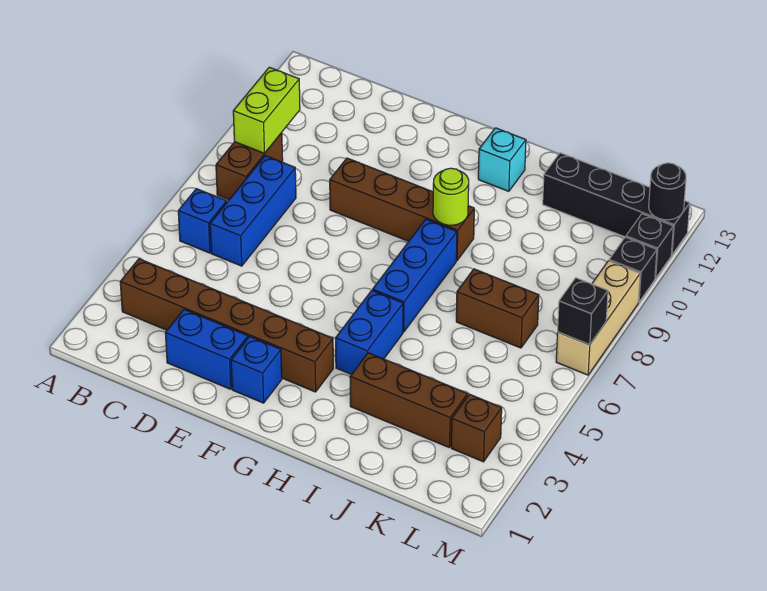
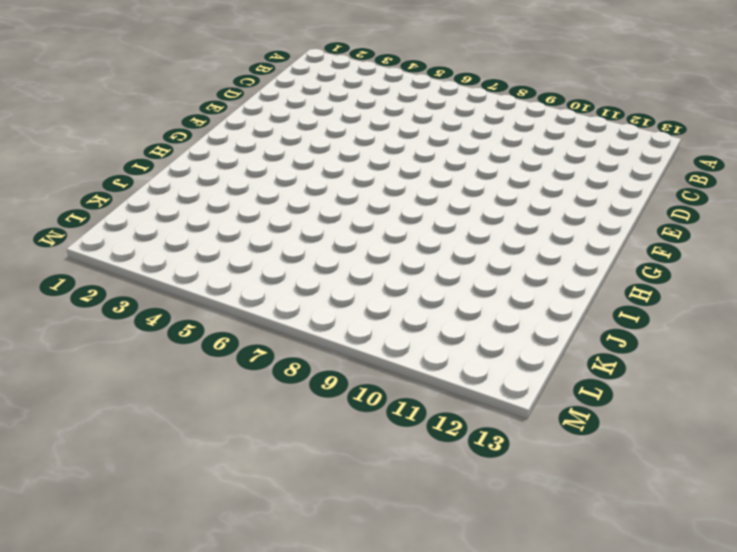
none -> brown brick B3:G3 level 1
none -> blue brick B6 level 1
none -> brown brick B8:B9 level 1

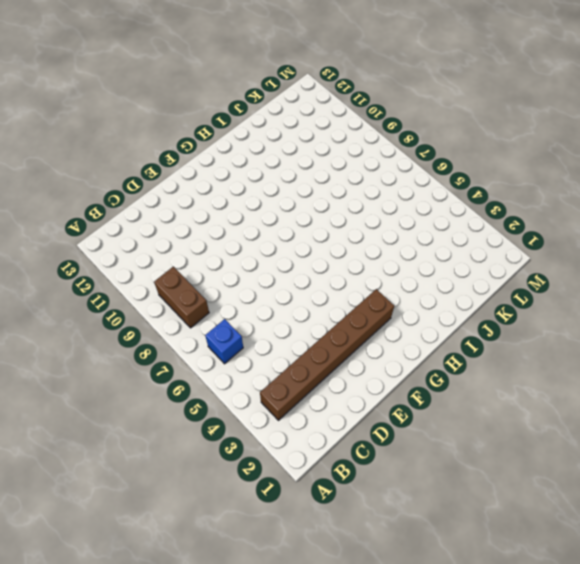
none -> blue brick C6:C8 level 1
none -> blue brick D2:E2 level 1
none -> brown brick E9:H9 level 1

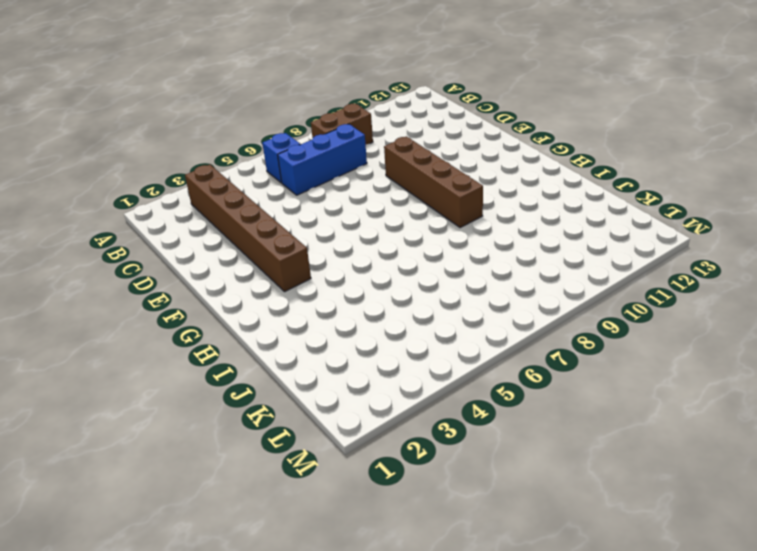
none -> blue brick D2:E2 level 1
none -> blue brick F2 level 1
none -> blue brick H4:H5 level 1

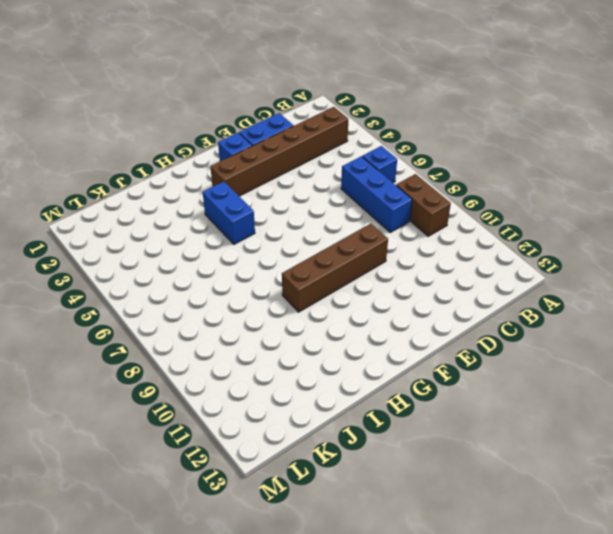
none -> blue brick H6:H8 level 1
none -> cyan brick H12 level 1
none -> brown brick I3:K3 level 1

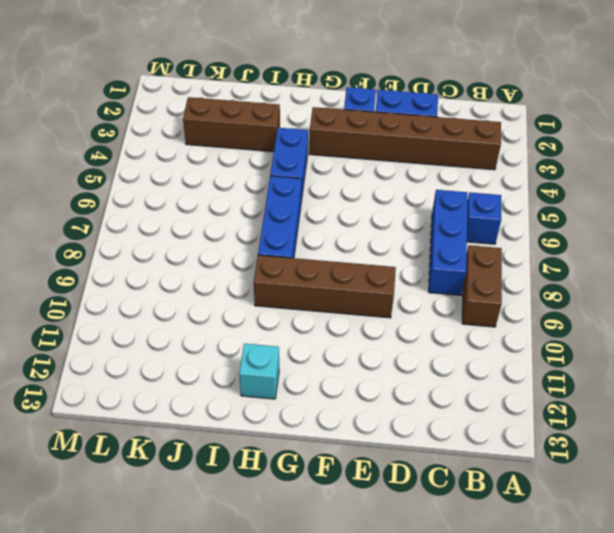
none -> brown brick J7:K7 level 1
none -> black brick J12:M12 level 1
none -> brown brick L3 level 1

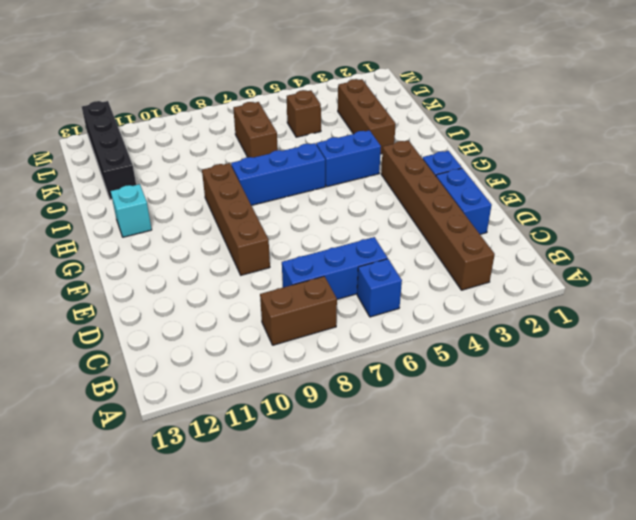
brown brick K5 level 1 -> brown brick L3 level 1
none -> tan brick M7:M9 level 1
none -> black brick M10 level 1
none -> black brick M11 level 1

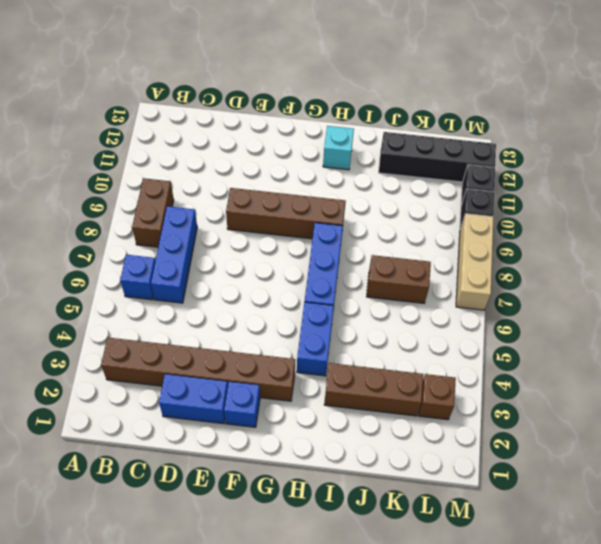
none -> lime brick B9:B10 level 2
none -> lime round brick H9 level 2
none -> black brick M7 level 2

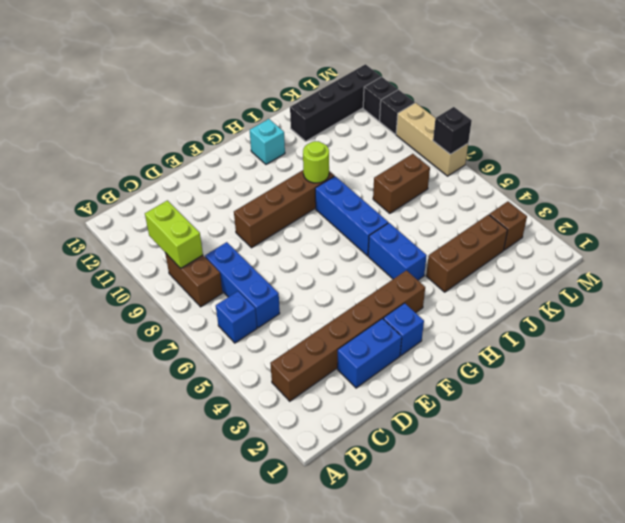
none -> black round brick M12 level 2

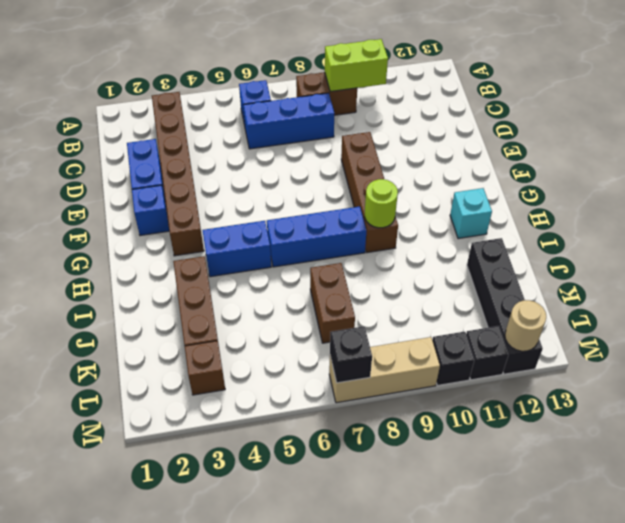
tan round brick M12 level 2 -> black round brick M12 level 2

